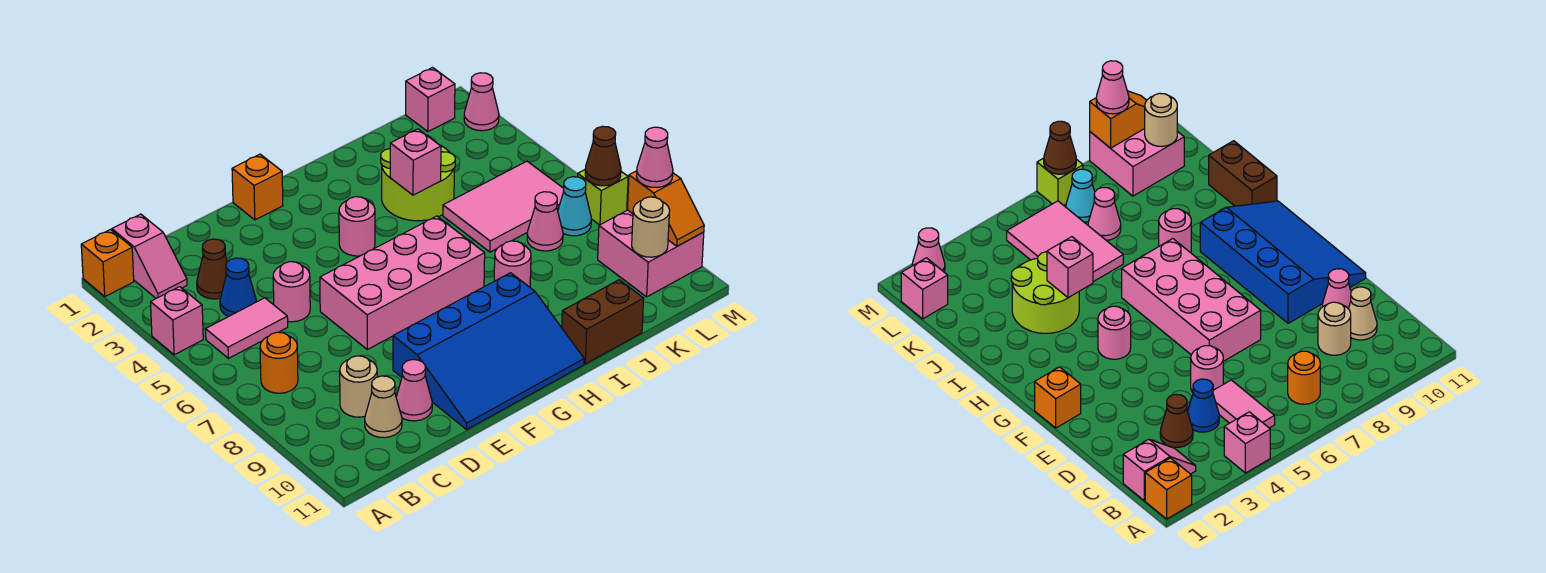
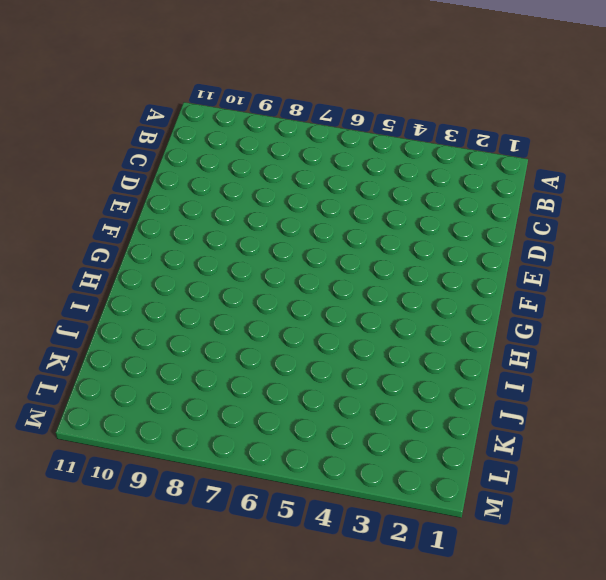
none -> orange brick A1 level 1
none -> pink brick A4 level 1
none -> pink slope B1:B2 level 1 top 1
none -> pink tile B5:C5 level 1

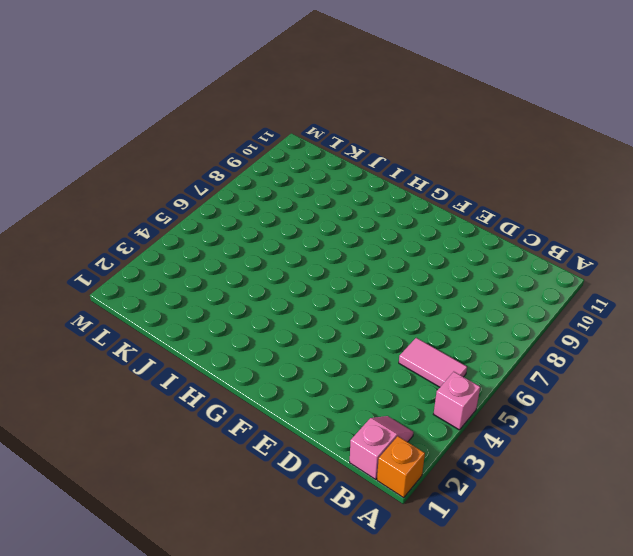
none -> orange round brick B7 level 1
none -> brown cone C3 level 1
none -> blue cone C4 level 1
none -> tan round brick C9 level 1

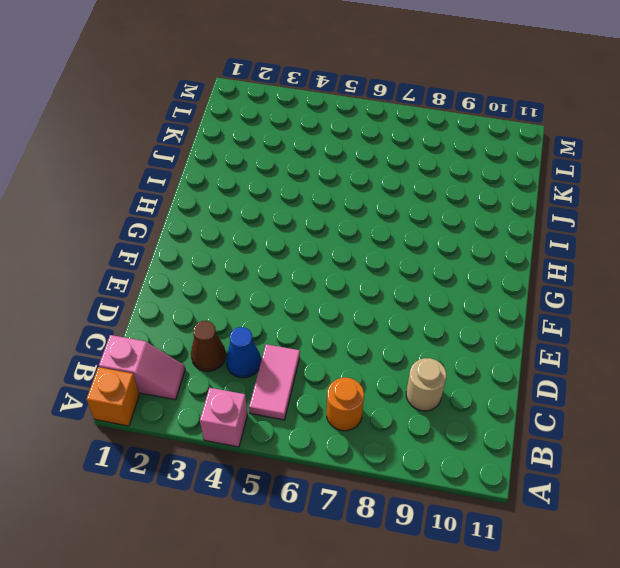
none -> tan cone C10 level 1
none -> pink round brick D5 level 1
none -> pink cone D10 level 1
none -> pink brick E6:H7 level 1

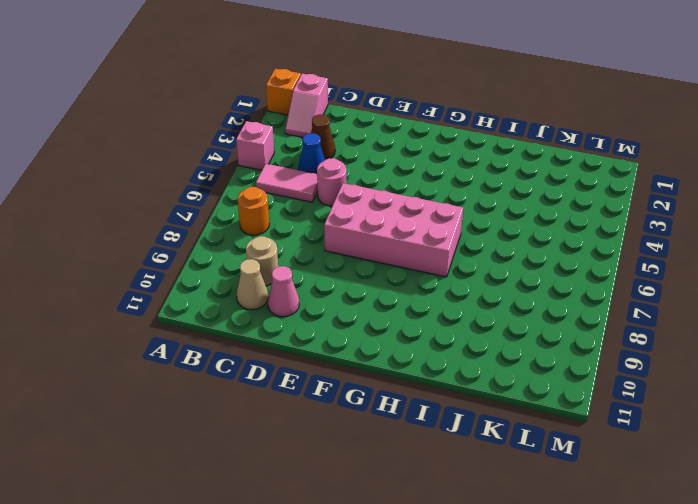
none -> blue slope E9:H11 level 1 top 9
none -> orange brick F1 level 1
none -> pink round brick G4 level 1
none -> lime round brick I3:J4 level 1

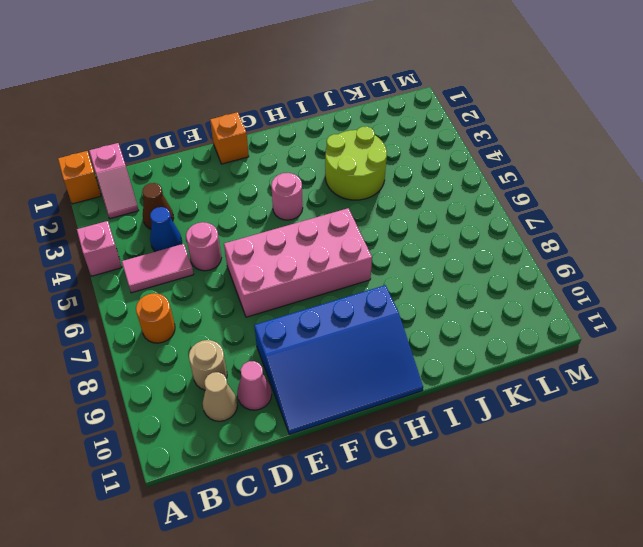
none -> pink round brick I8 level 1
none -> brown brick I11:J11 level 1
none -> pink tile J5:L6 level 1
none -> pink cone K7 level 1

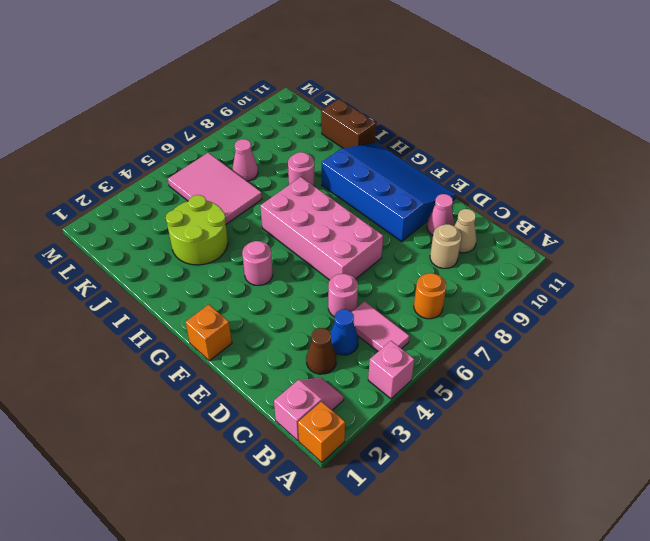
none -> pink brick L1 level 1
none -> cyan cone L7 level 1
none -> pink brick L9:M10 level 1
none -> pink cone M2 level 1

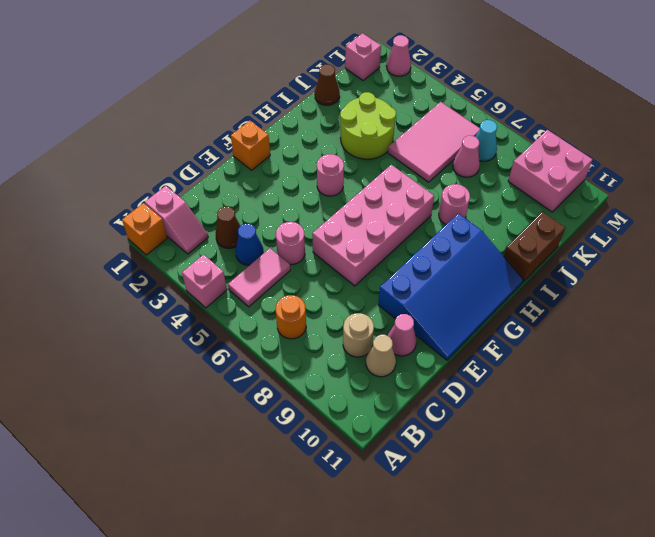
brown cone J1 level 1 -> brown cone M7 level 2
none -> lime brick M7 level 1
none -> pink brick I4 level 2
none -> tan round brick L10 level 2
none -> orange slope M9:M10 level 2 top 9

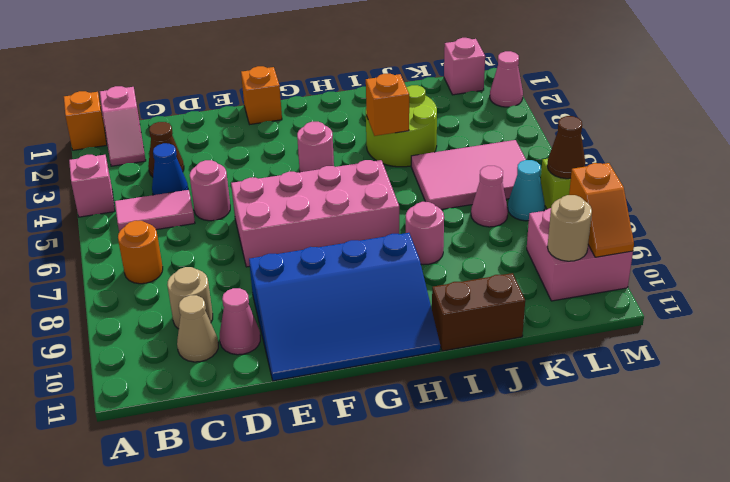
orange brick I4 level 2 -> pink brick I4 level 2
none -> pink cone M9 level 3

